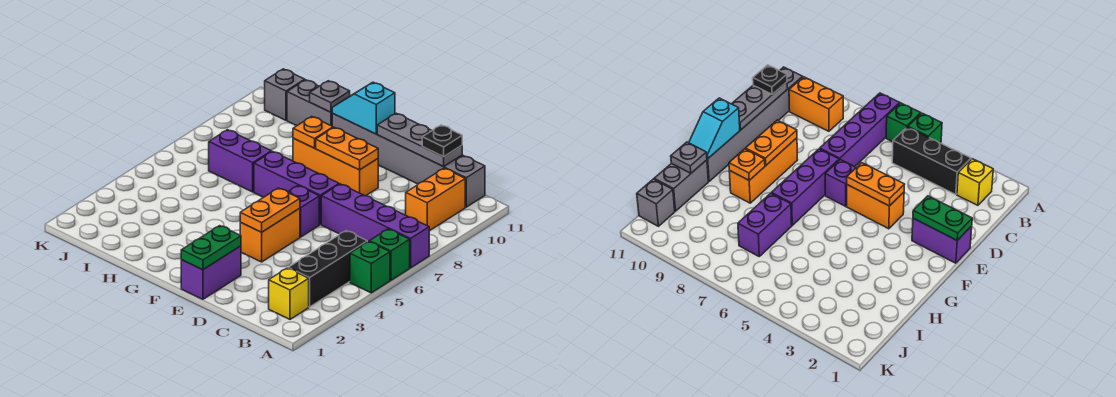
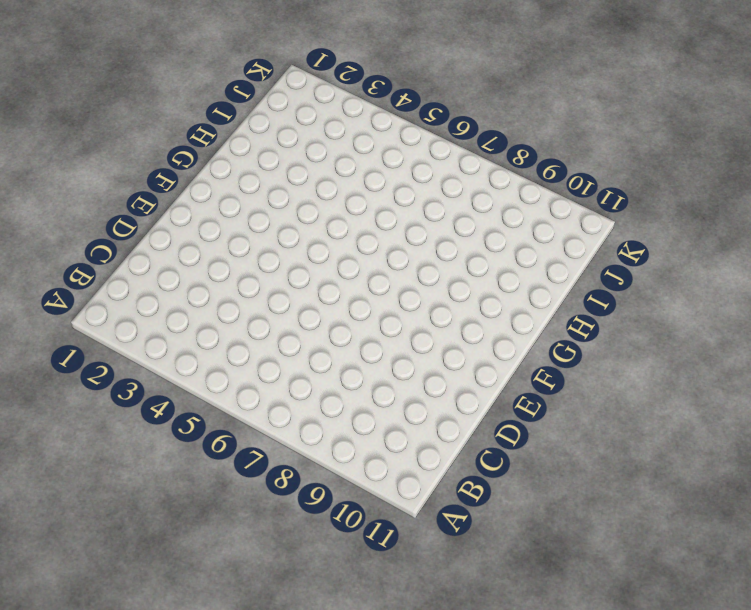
none -> green brick A5 level 1
none -> green brick A6 level 1
none -> purple brick A7:D7 level 1

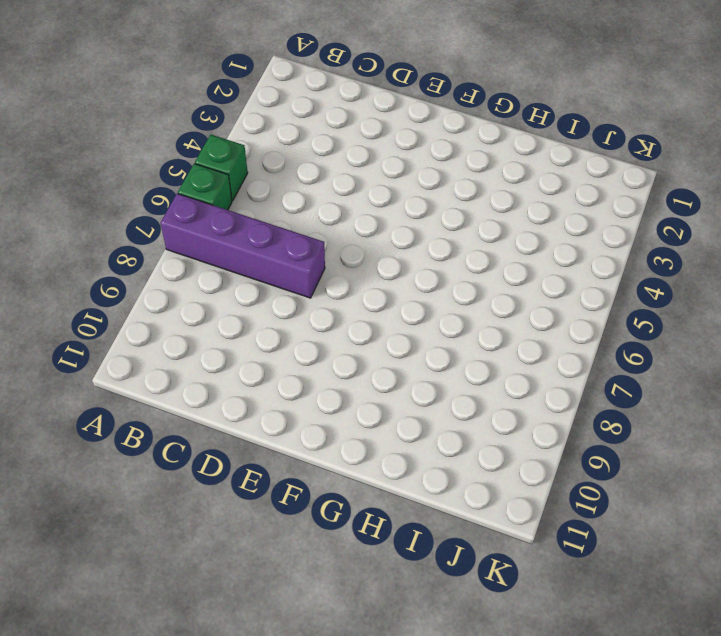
none -> yellow brick B2 level 1
none -> black brick B3:B5 level 1
none -> orange brick B9:B10 level 1

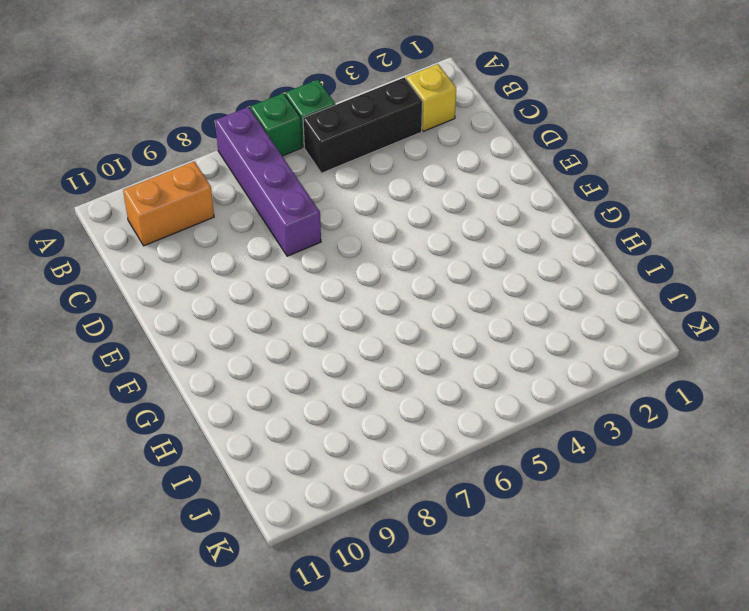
none -> grey brick B11:G11 level 1
none -> purple brick E1:E2 level 1
none -> orange brick E4:E5 level 1

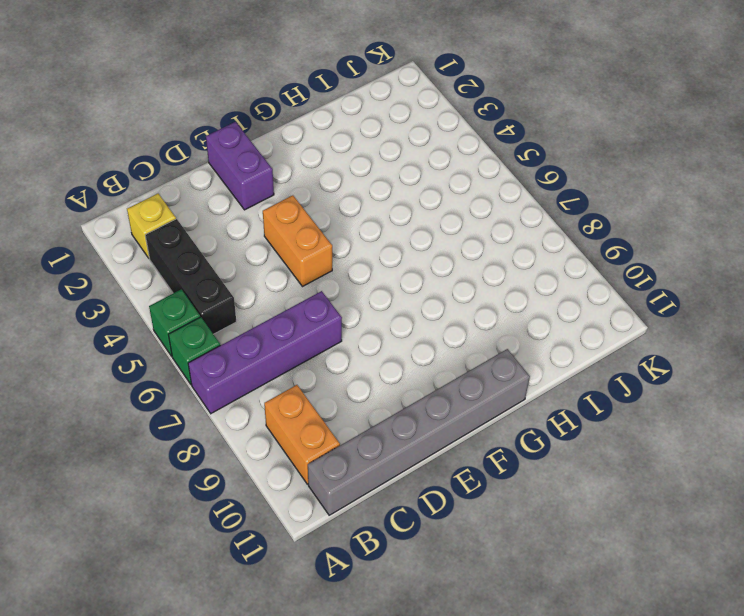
none -> purple brick E6 level 1
none -> purple brick E7:G7 level 1
none -> orange brick E9:G9 level 1

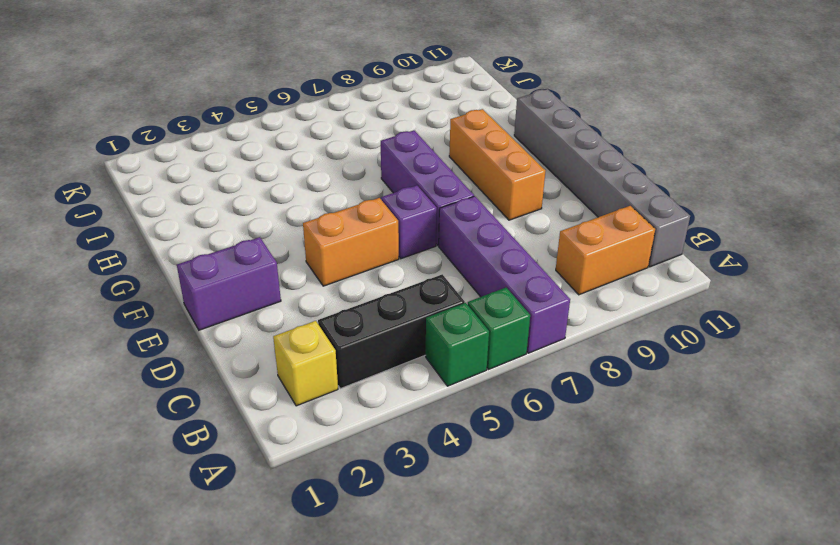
none -> purple brick H7:I7 level 1
none -> grey brick H11:I11 level 1
none -> grey brick J11 level 1

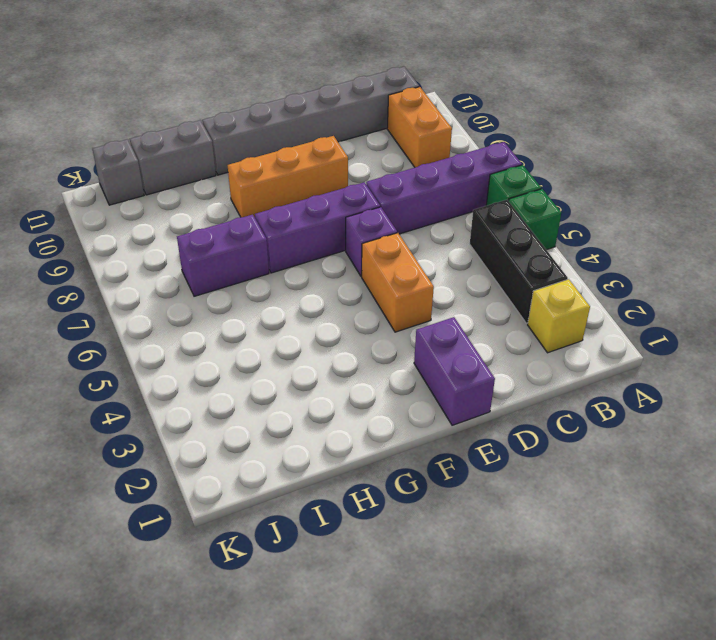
none -> grey plate C11:E11 level 2
none -> green plate E1:E2 level 2
none -> orange plate E4:E5 level 2

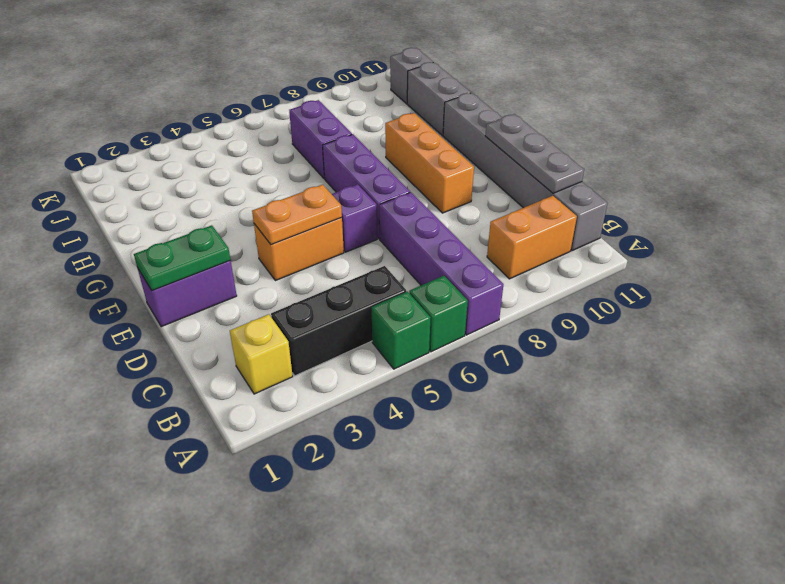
none -> orange plate E9:F9 level 2
none -> cyan slope F11:G11 level 2 top F
none -> orange plate G9 level 2

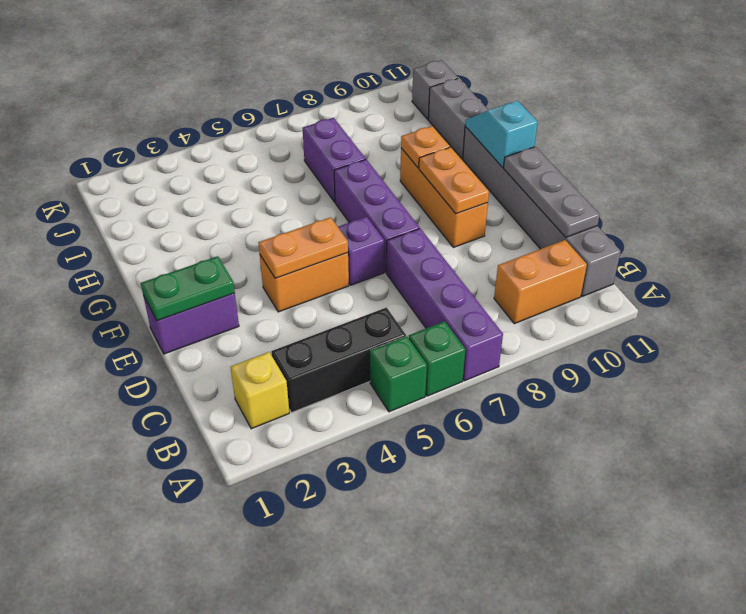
none -> grey plate H11 level 2
none -> black plate C11 level 3

